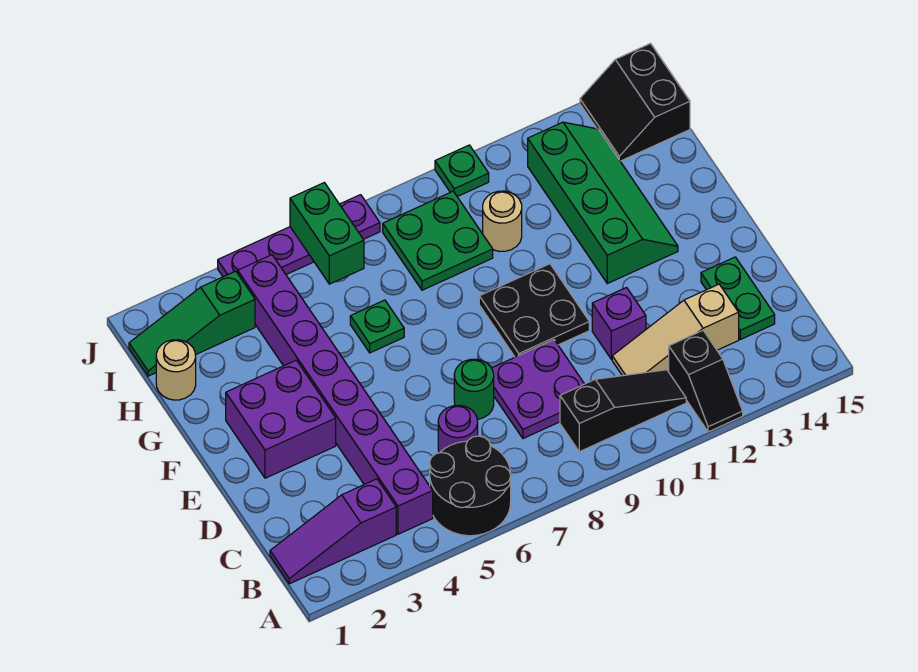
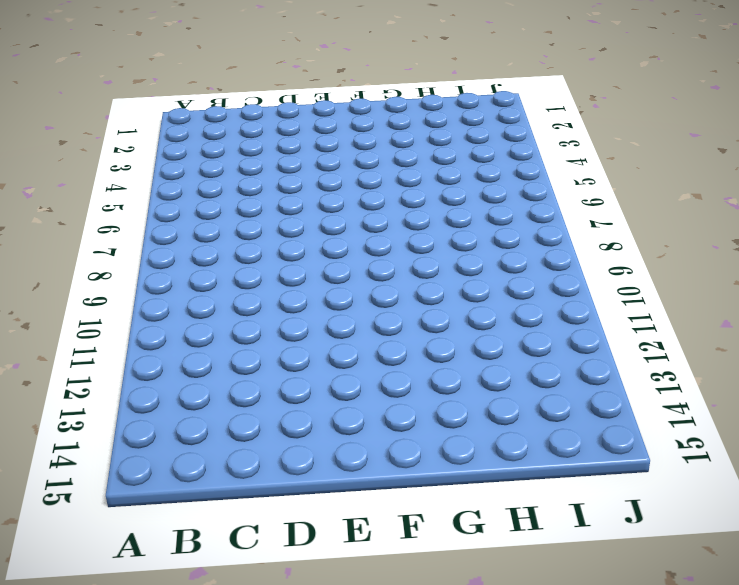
none -> black round brick A5:B6 level 1
none -> black slope A12:B12 level 1 top B
none -> purple slope B1:B3 level 1 top 3

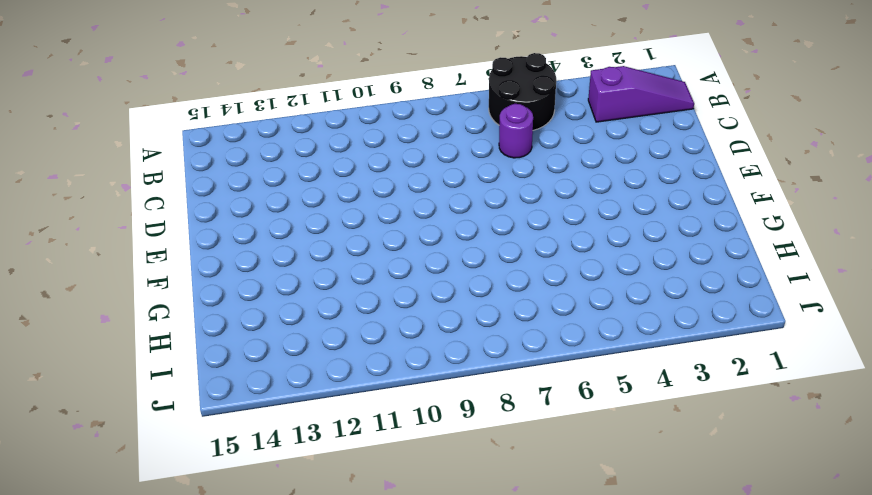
none -> black slope A12:B12 level 1 top B
none -> purple brick B4:I4 level 1
none -> black slope B9:B11 level 1 top 9

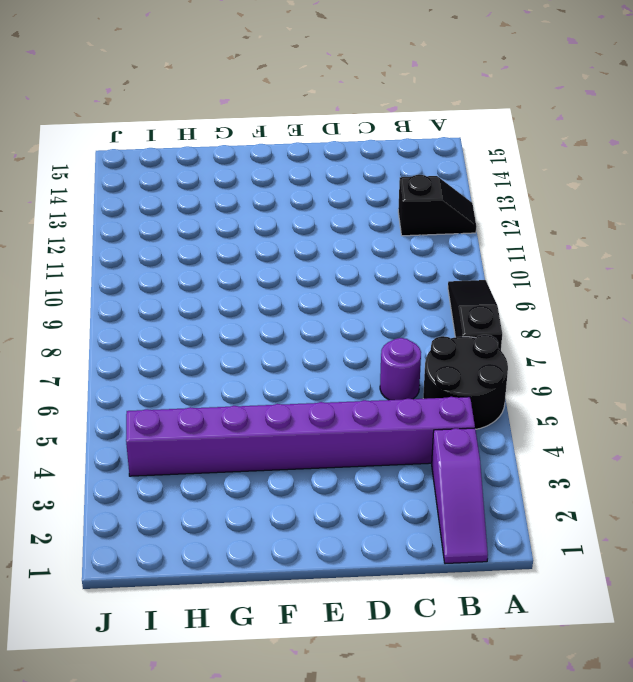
black slope A7:A9 level 1 top 7 -> black slope B9:B11 level 1 top 9
none -> purple plate C8:D9 level 1
none -> tan slope C11:C13 level 1 top 13
none -> green plate C14:D14 level 1

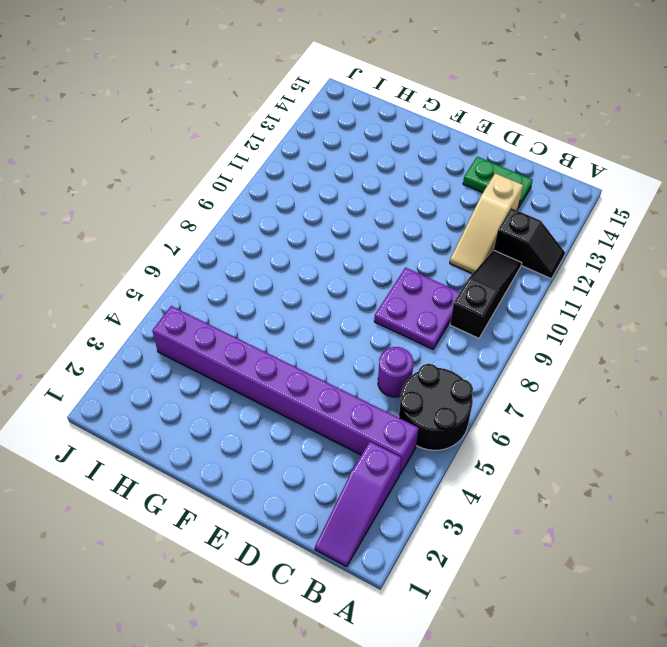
none -> green round brick D7 level 1
none -> purple brick D11 level 1
none -> purple brick E2:F3 level 1

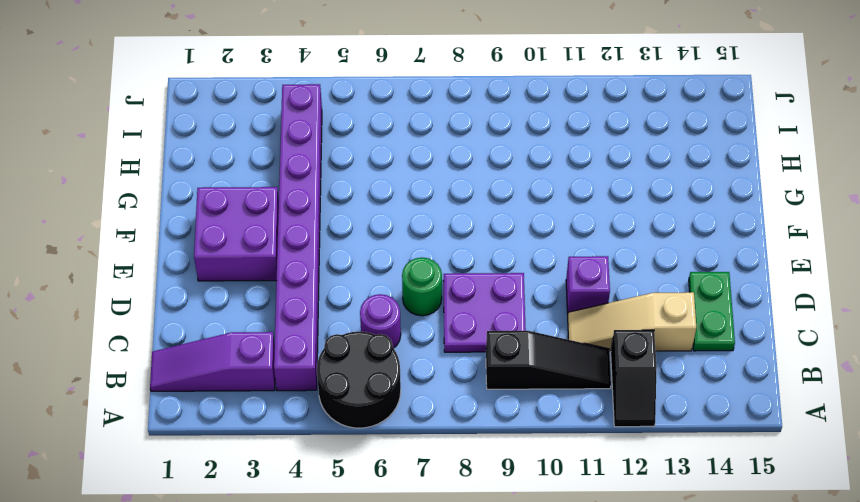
none -> black plate E9:F10 level 1
none -> green slope F12:I13 level 1 top 12
none -> green plate G6 level 1

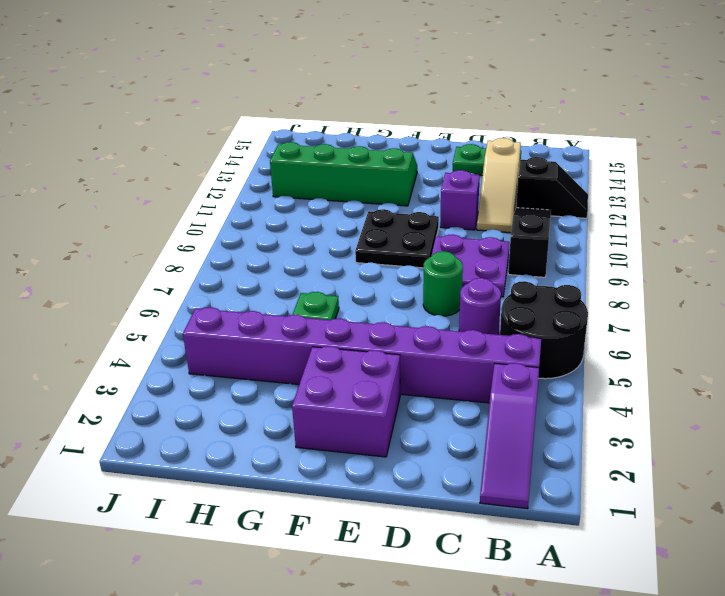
none -> tan round brick H1 level 1
none -> green plate H8:I9 level 1
none -> tan round brick H10 level 1

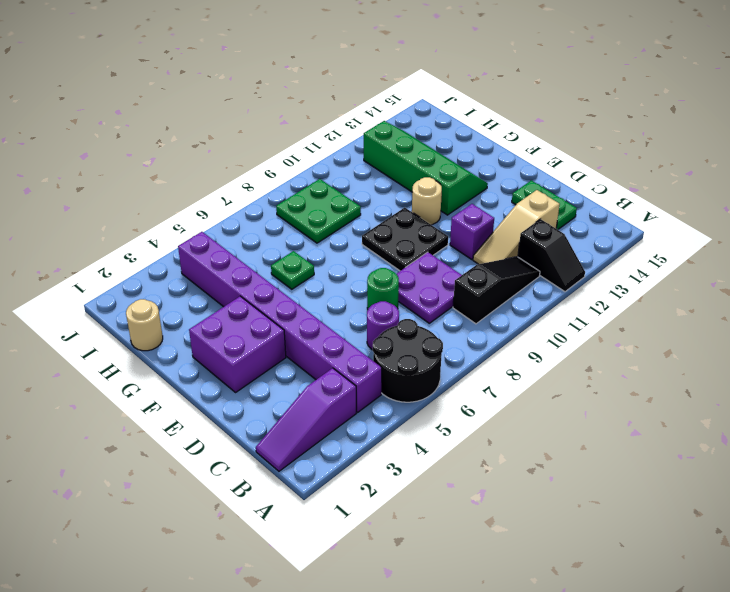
tan round brick F11 level 1 -> tan round brick H10 level 1
none -> green slope I1:I3 level 1 top 3
none -> black slope I14:J15 level 1 top 15
none -> purple plate J4:J7 level 1

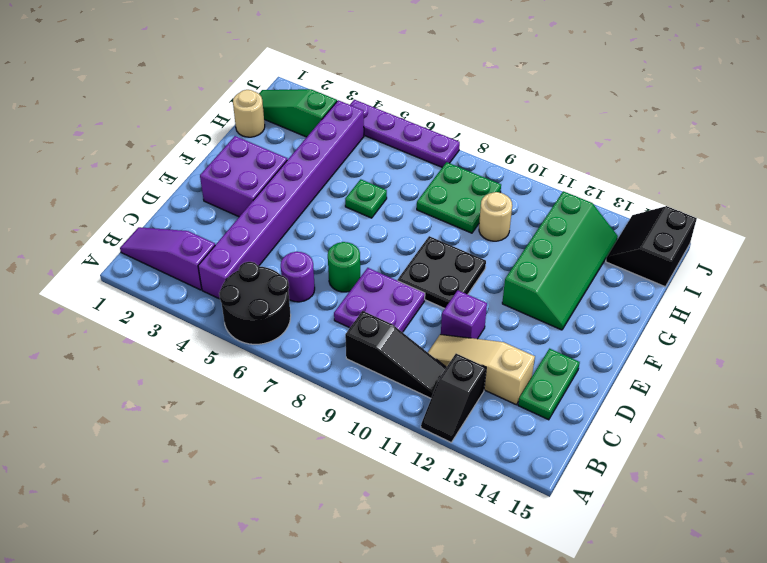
none -> green plate J10 level 1
none -> green brick I6:J6 level 2

